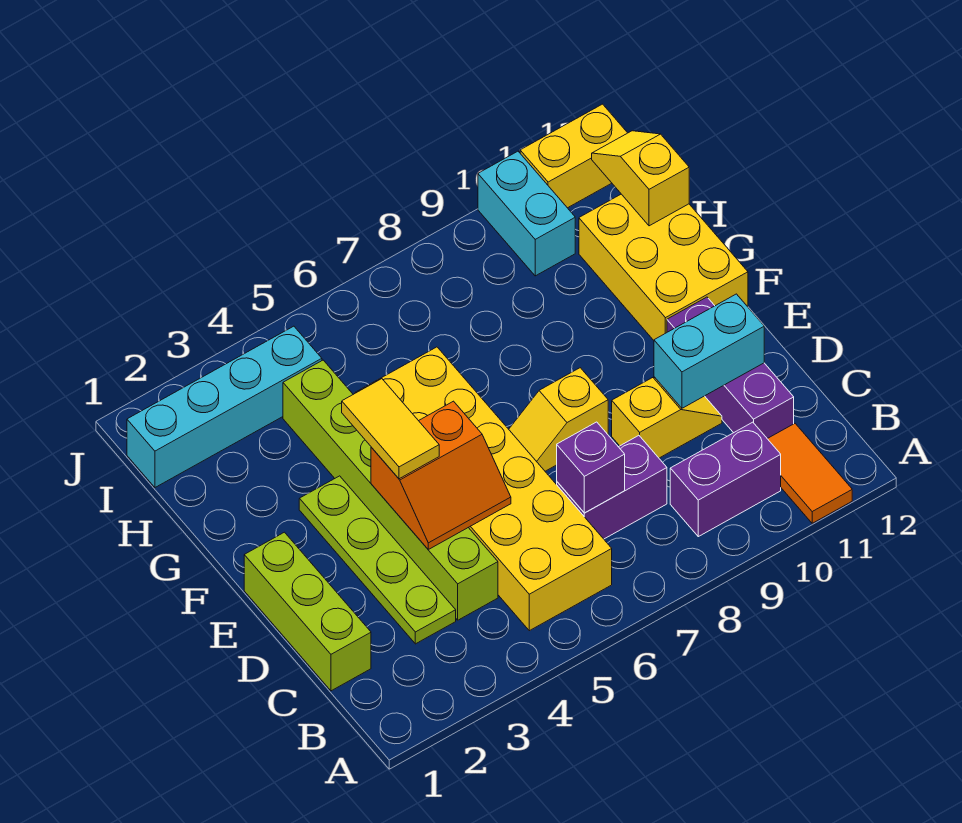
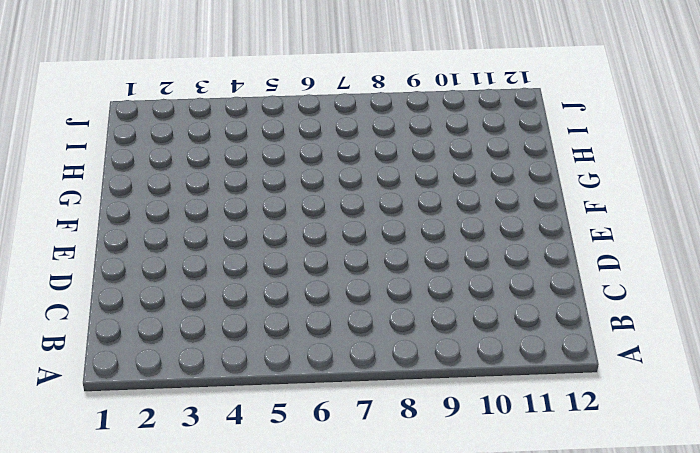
none -> orange tile A11:B11 level 1
none -> yellow brick B5:G6 level 1
none -> purple brick B9:B10 level 1

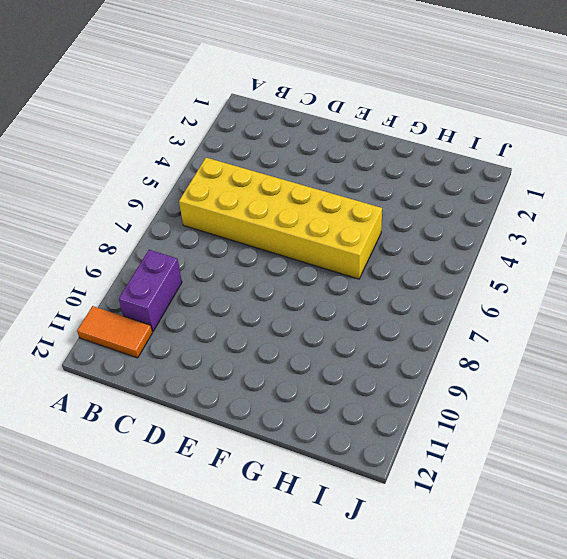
none -> lime brick C1:E1 level 1
none -> lime plate C3:F3 level 1
none -> lime brick C4:H4 level 1

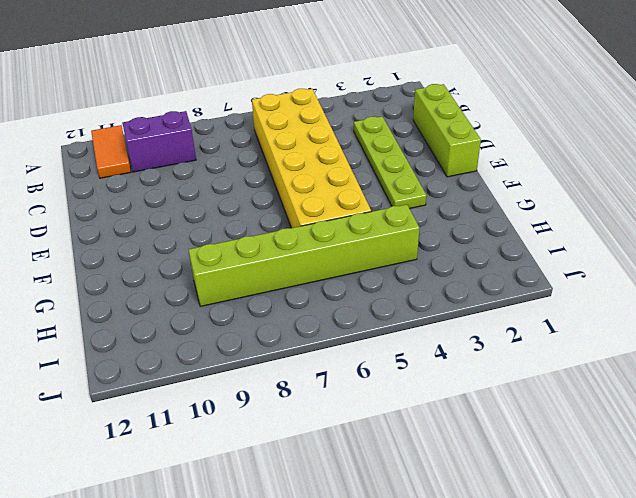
lime brick H4:H9 level 1 -> lime brick C4:H4 level 1
none -> purple brick C7:C8 level 1
none -> purple brick C11:E11 level 1
none -> yellow slope D9:D10 level 1 top 9

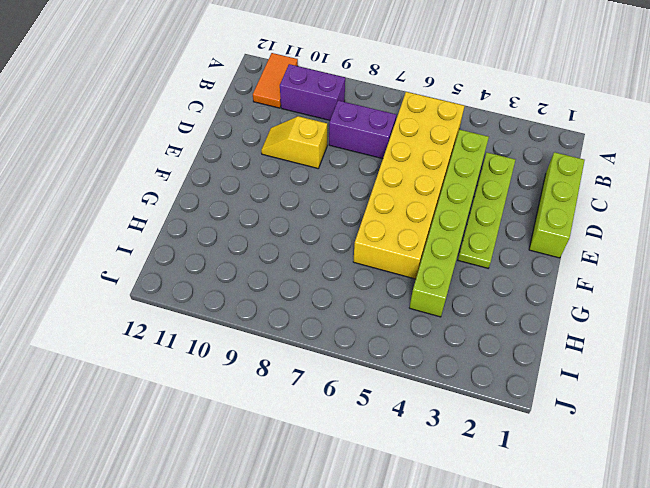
none -> purple brick C11:E11 level 1
none -> yellow slope E7:E8 level 1 top 8
none -> yellow brick F11:H12 level 1

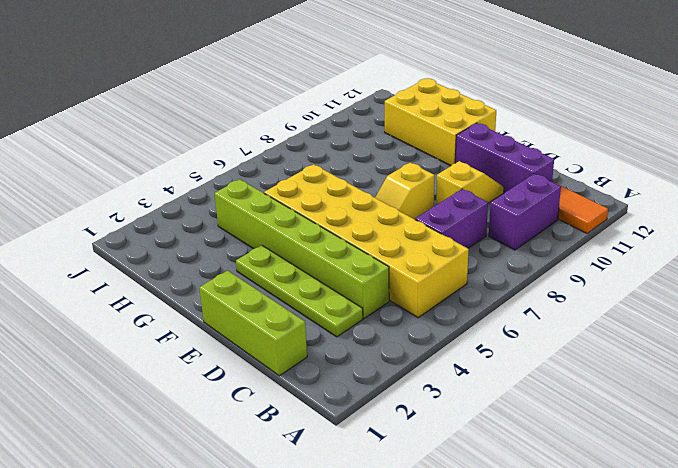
none -> cyan brick I1:I4 level 1
none -> cyan brick I10:J10 level 1
none -> yellow brick J11:J12 level 1

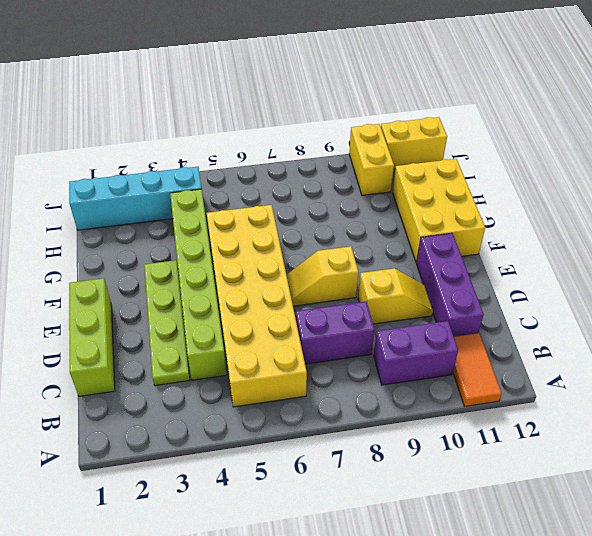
yellow brick I10:J10 level 1 -> cyan brick I10:J10 level 1
none -> purple brick C7 level 2
none -> orange slope D4:E5 level 2 top E
none -> cyan brick D10:D11 level 2

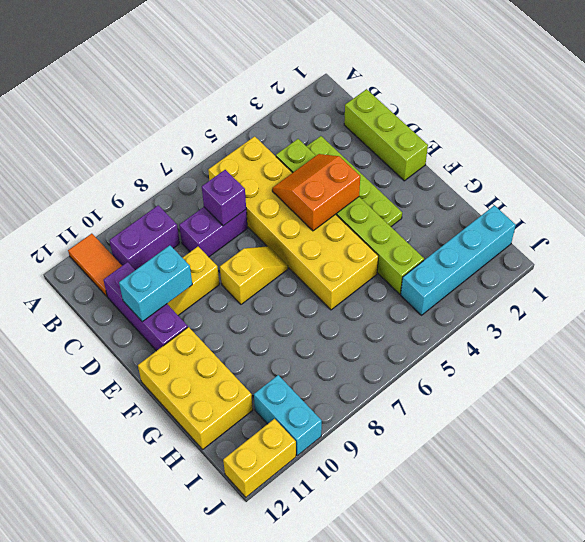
none -> yellow slope H12:I12 level 2 top H
none -> yellow tile E4:F4 level 3

